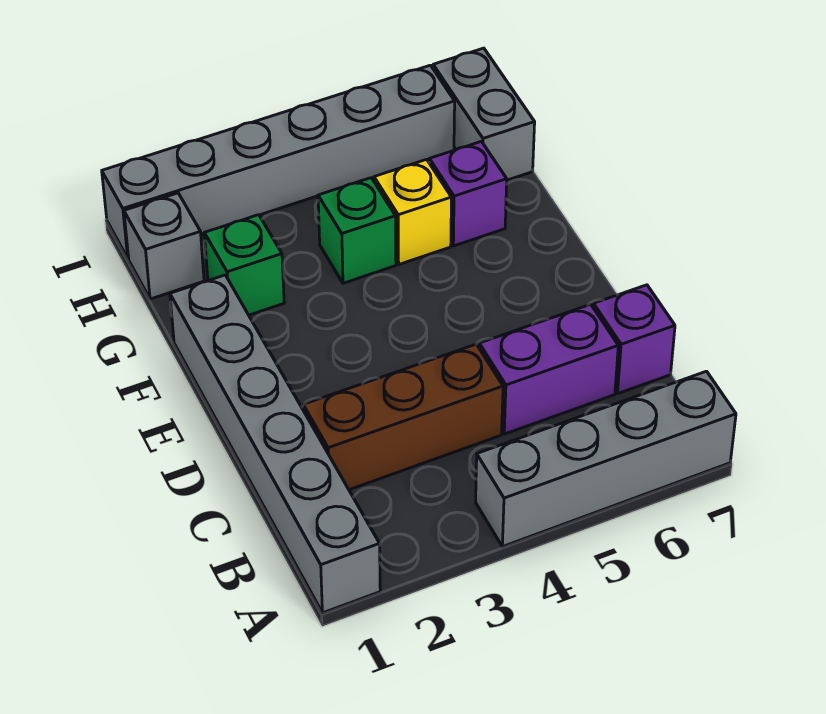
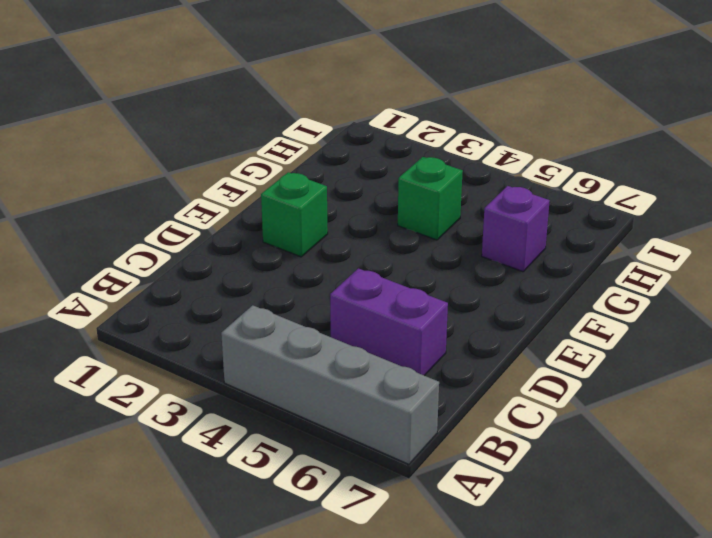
green brick E2 level 1 -> green brick G2 level 1
none -> grey brick A1:F1 level 1
none -> brown brick C2:C4 level 1
none -> purple brick C7 level 1

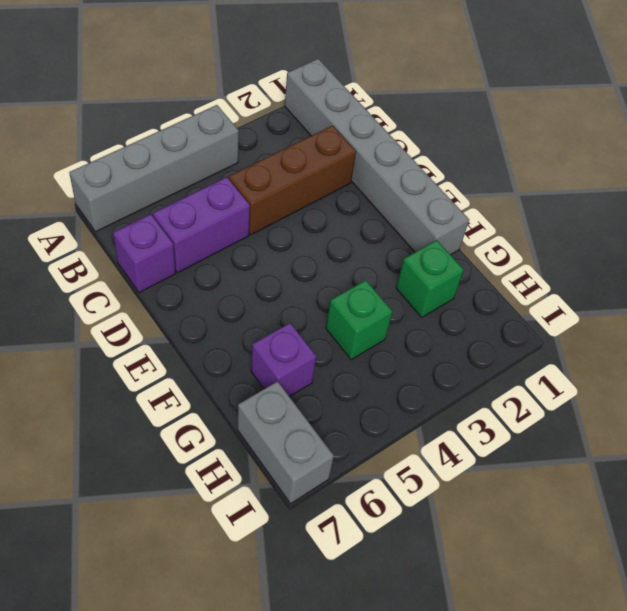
none -> yellow brick G5 level 1
none -> grey brick H1 level 1
none -> grey brick I1:I6 level 1

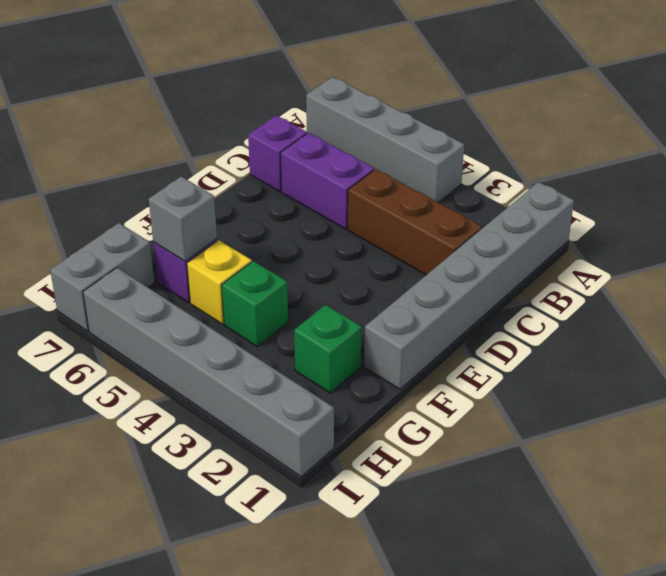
grey brick G6 level 2 -> grey brick H1 level 1

